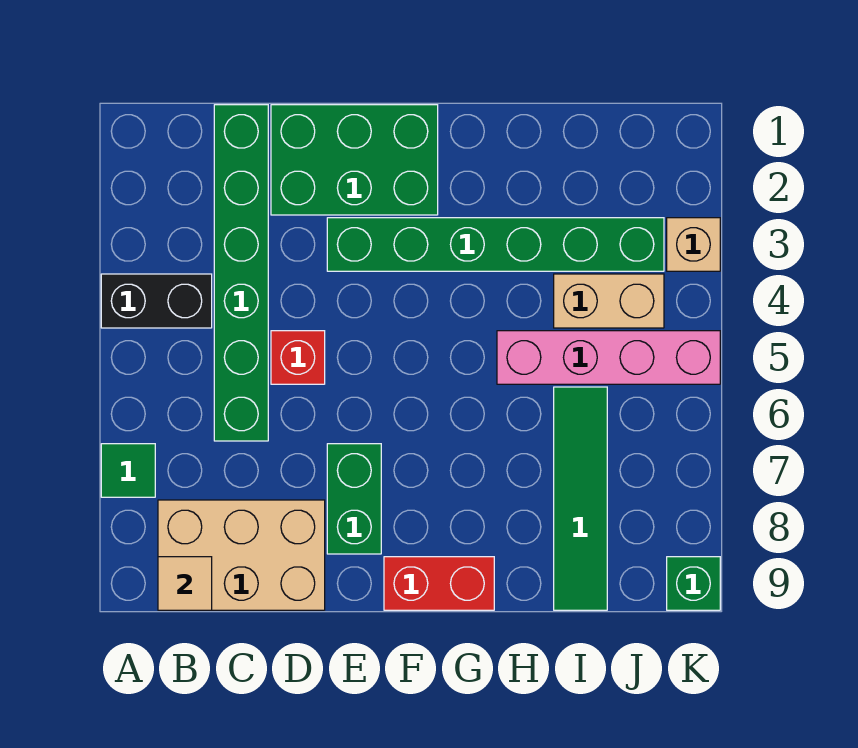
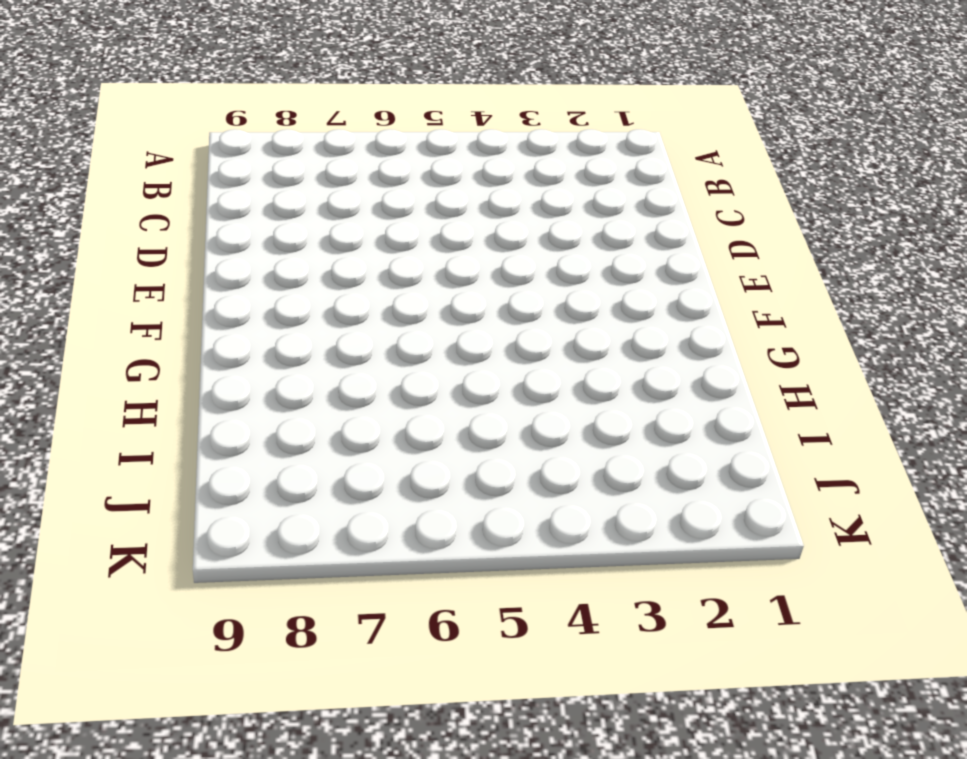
none -> black brick A4:B4 level 1
none -> green tile A7 level 1
none -> tan brick B8:D9 level 1

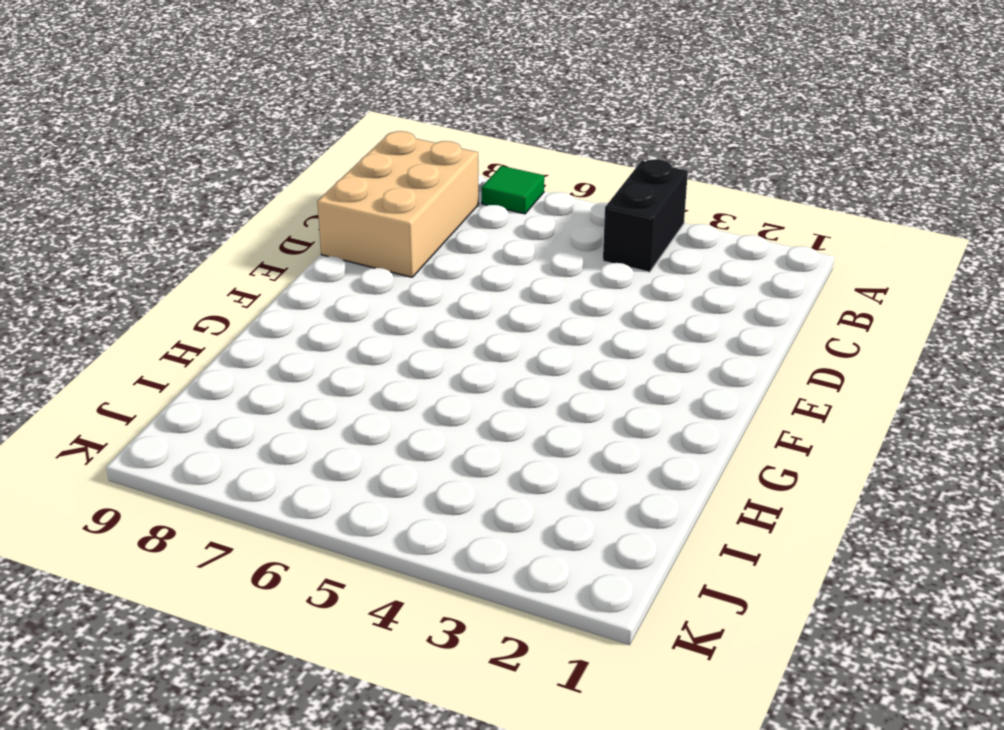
none -> green brick C1:C6 level 1
none -> green brick D1:F2 level 1
none -> red brick D5 level 1

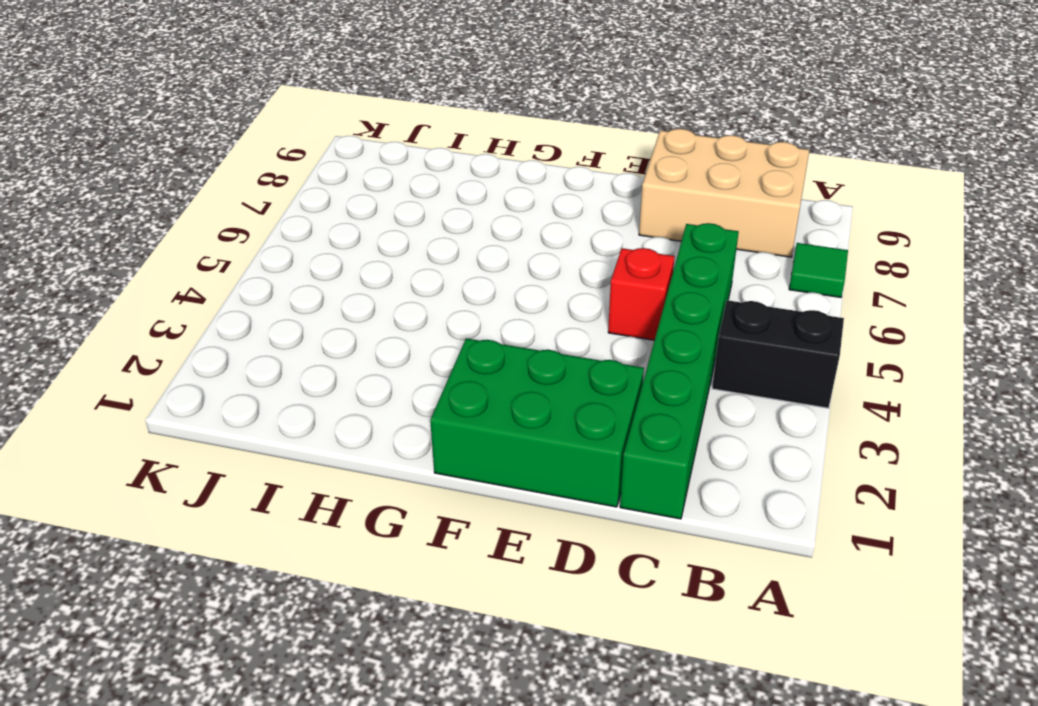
none -> green brick E3:J3 level 1
none -> green brick E7:E8 level 1
none -> red brick F9:G9 level 1

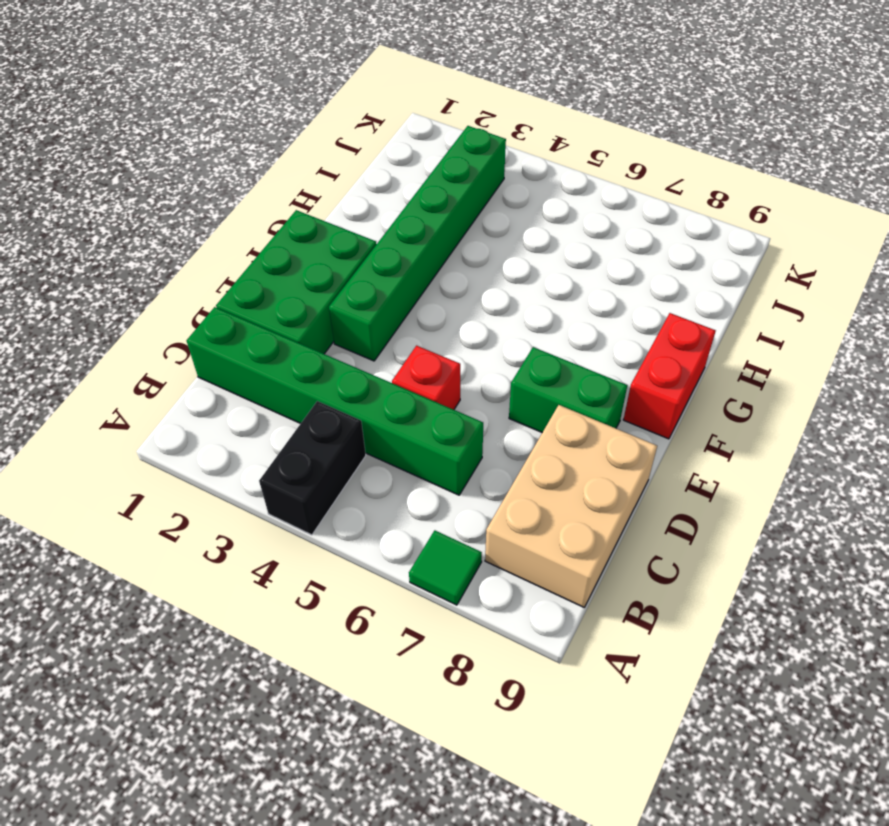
none -> pink brick H5:K5 level 1
none -> tan brick I4:J4 level 1
none -> green tile I6:I9 level 1

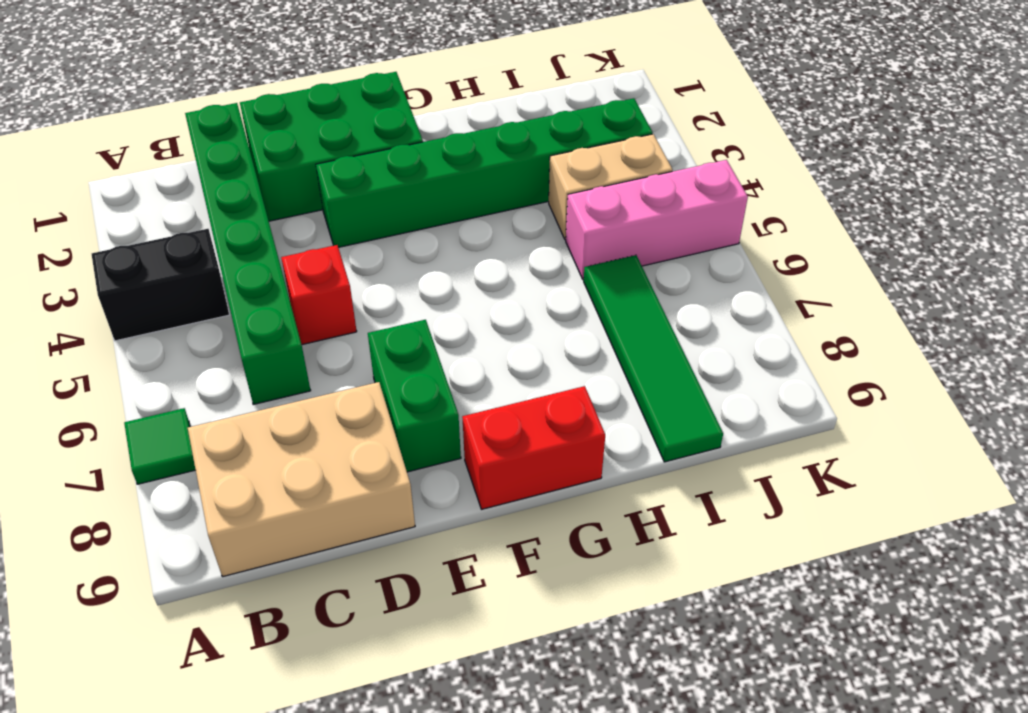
pink brick I5:K5 level 1 -> pink brick H5:K5 level 1
none -> tan brick K3 level 1
none -> green brick K9 level 1
none -> tan tile B9 level 2

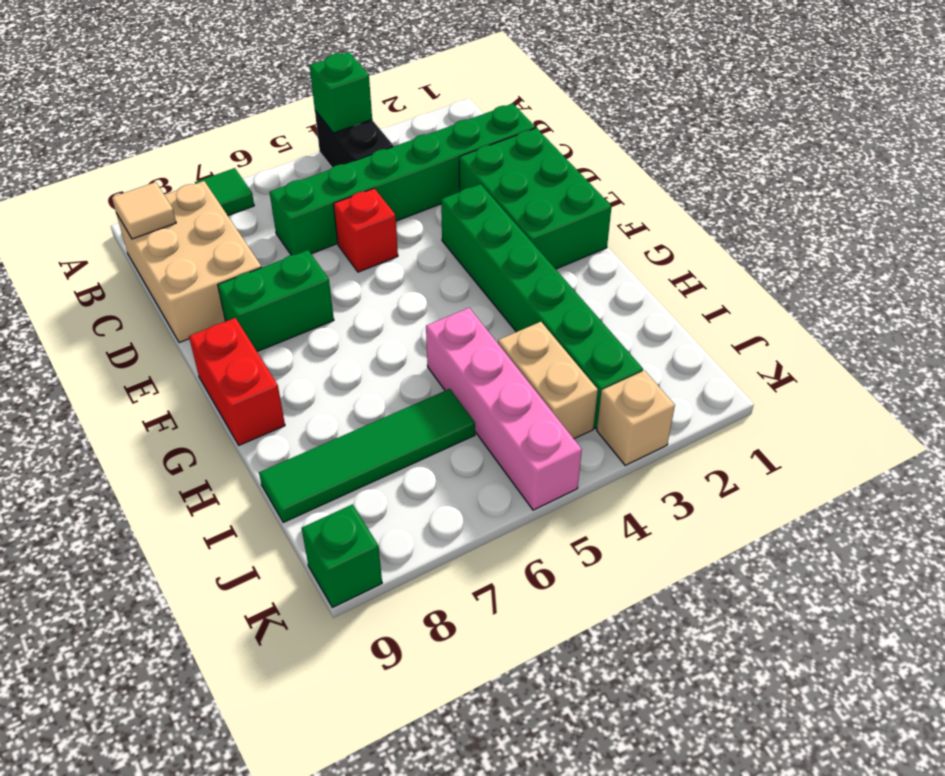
green brick A4 level 2 -> none

